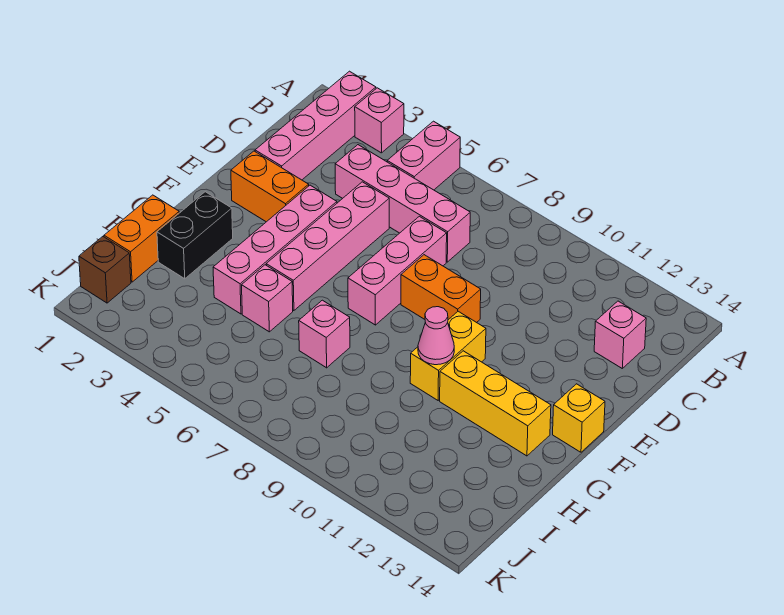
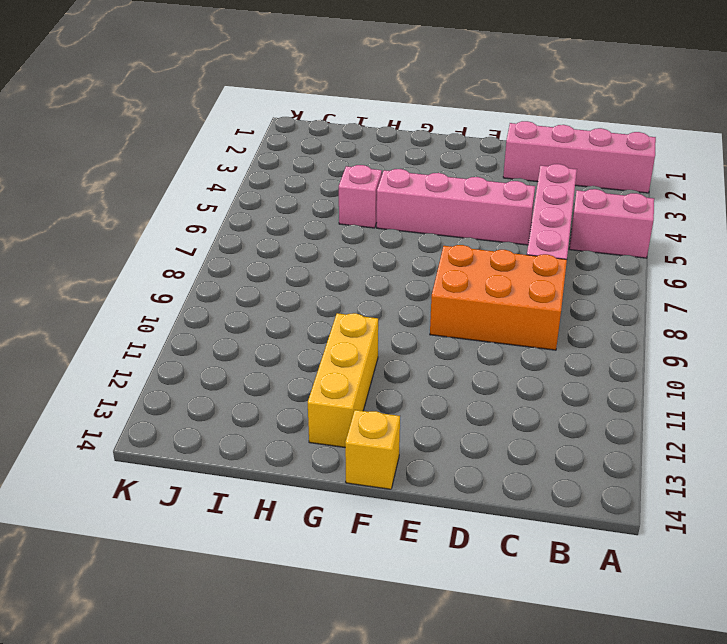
orange brick C8:E9 level 1 -> orange brick E8:E9 level 1
none -> pink brick A3 level 1
none -> pink brick C13 level 1
none -> pink brick D7:F7 level 1

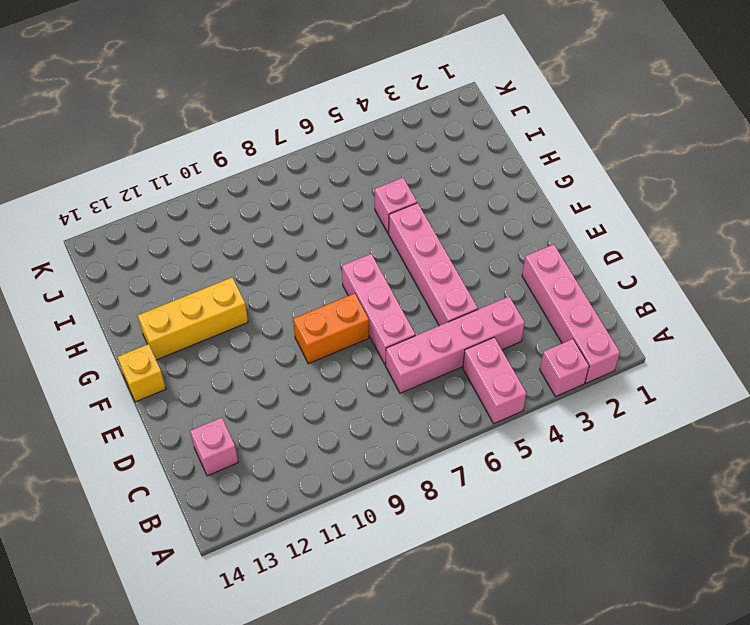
none -> orange brick E2:E3 level 1
none -> pink brick E4:H4 level 1
none -> yellow brick F10:G10 level 1

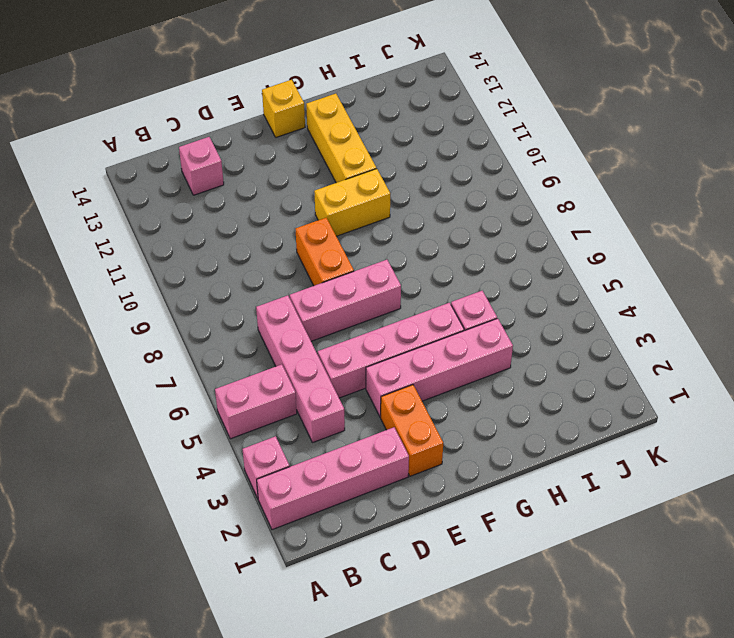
none -> black brick G2:H2 level 1
none -> orange brick H1:I1 level 1
none -> pink brick H7 level 1

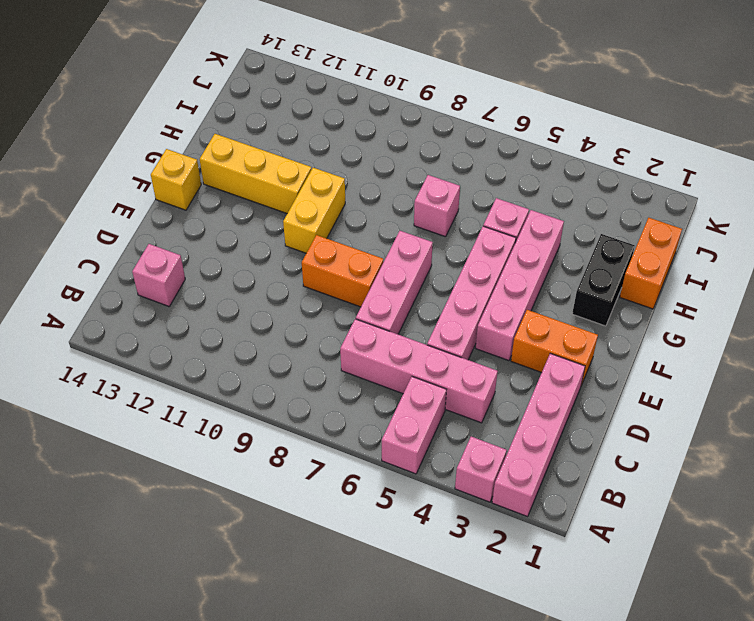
none -> brown brick J1 level 1
none -> pink cone G10 level 2

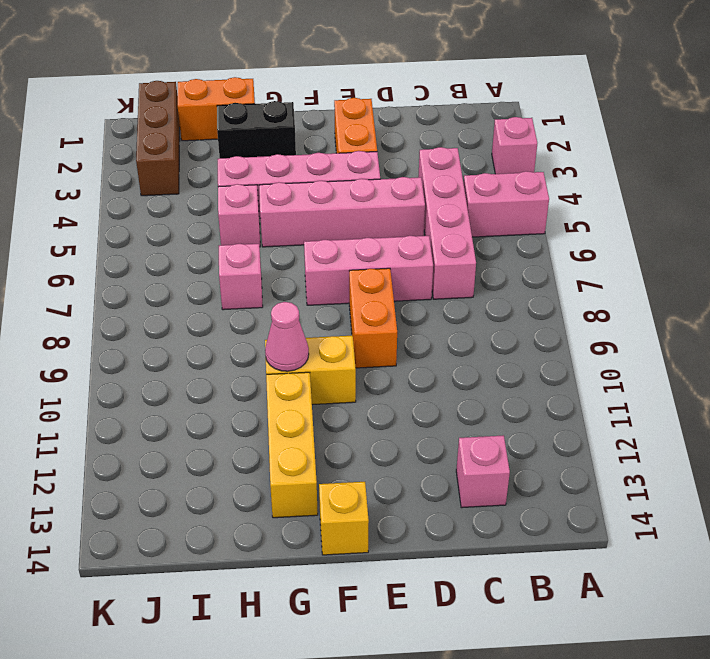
brown brick J1:J3 level 1 -> brown brick J1 level 1
none -> pink brick A2:D2 level 1

